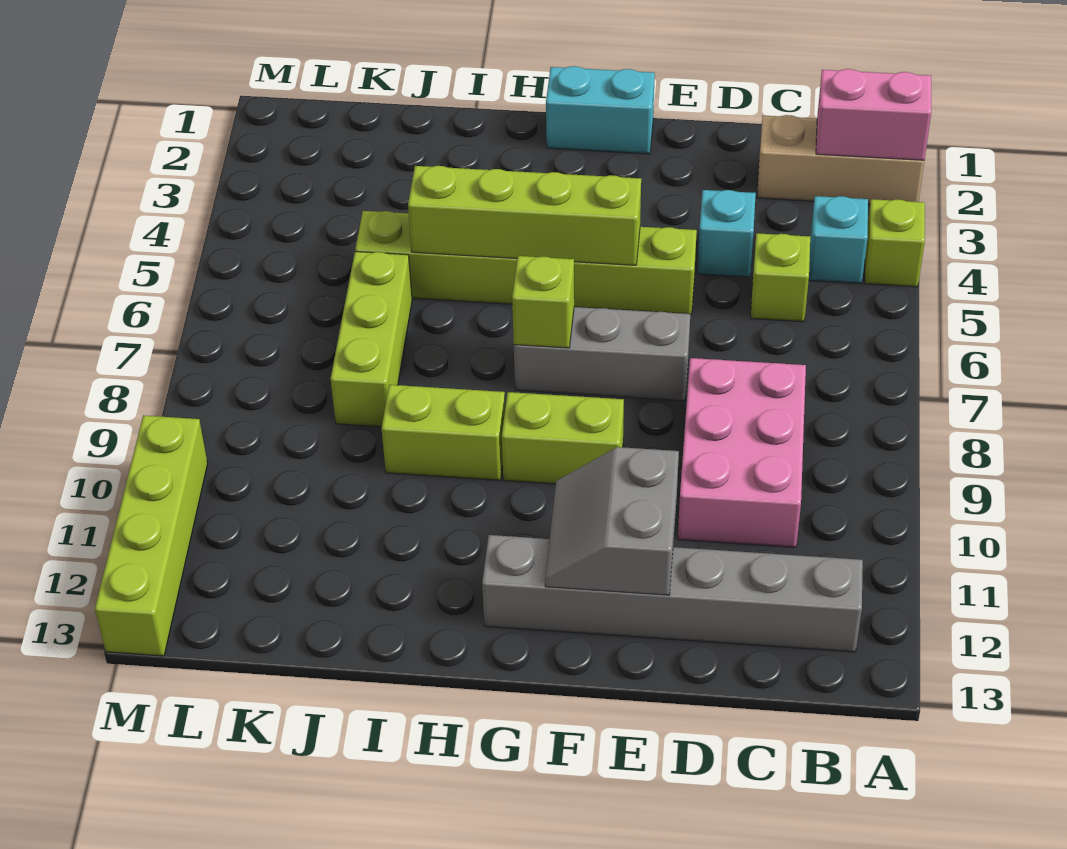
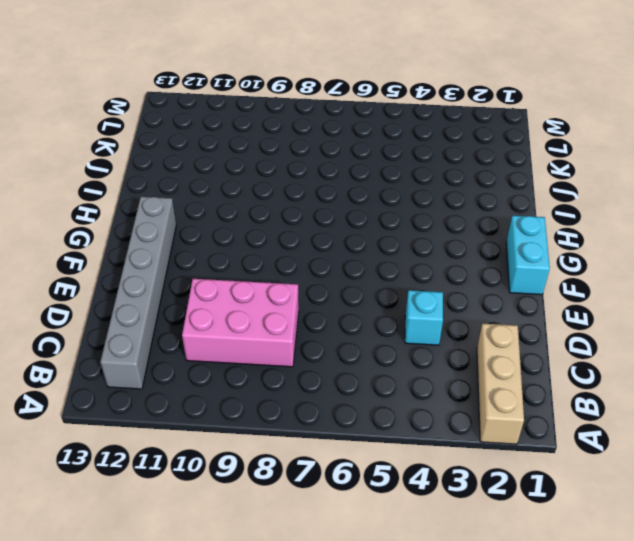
none -> lime brick A4 level 1
none -> cyan brick B4 level 1
none -> lime brick C5 level 1

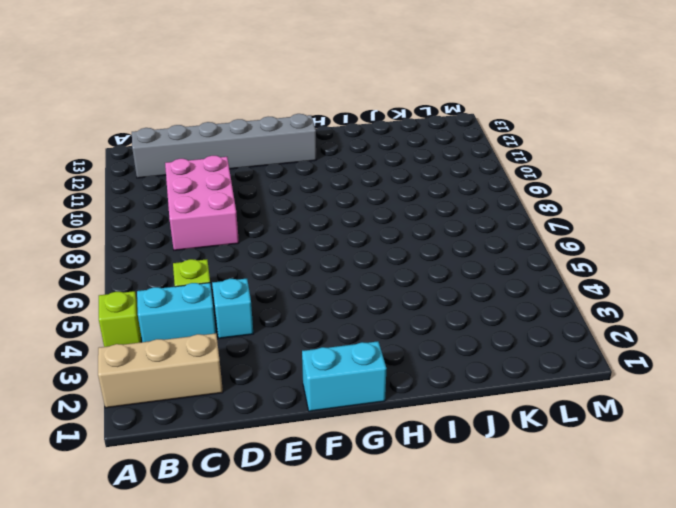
cyan brick B4:C4 level 1 -> cyan brick B4 level 1
none -> lime brick E5:J5 level 1
none -> grey brick E7:G7 level 1
none -> lime brick F9:G9 level 1

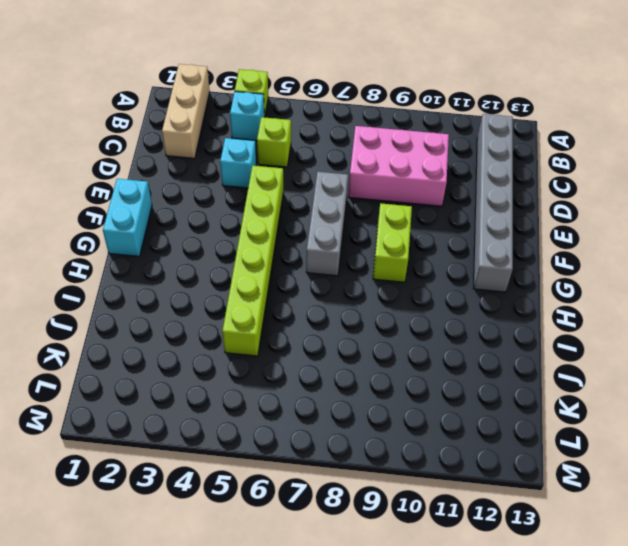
none -> lime brick H9:I9 level 1
none -> lime brick J6:J8 level 1
none -> lime brick M10:M13 level 1

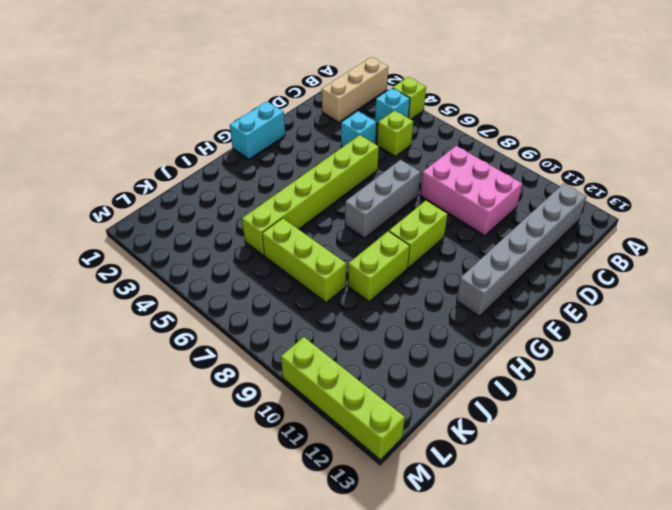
none -> pink brick A2:B2 level 2
none -> grey slope E11:F12 level 2 top E
none -> lime brick F5:I5 level 2

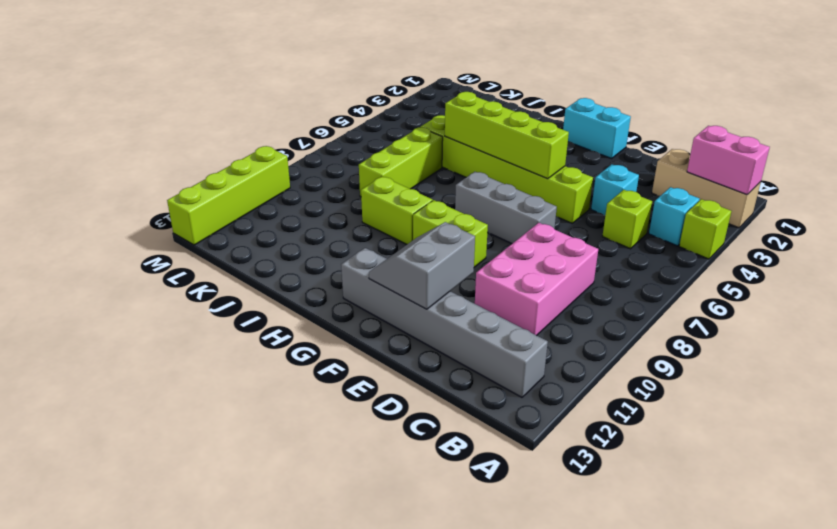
none -> lime brick G7 level 2

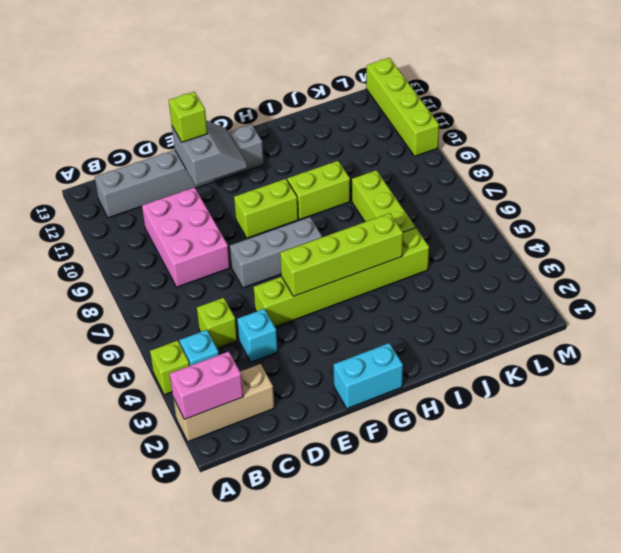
lime brick E12 level 3 -> lime brick G7 level 2

